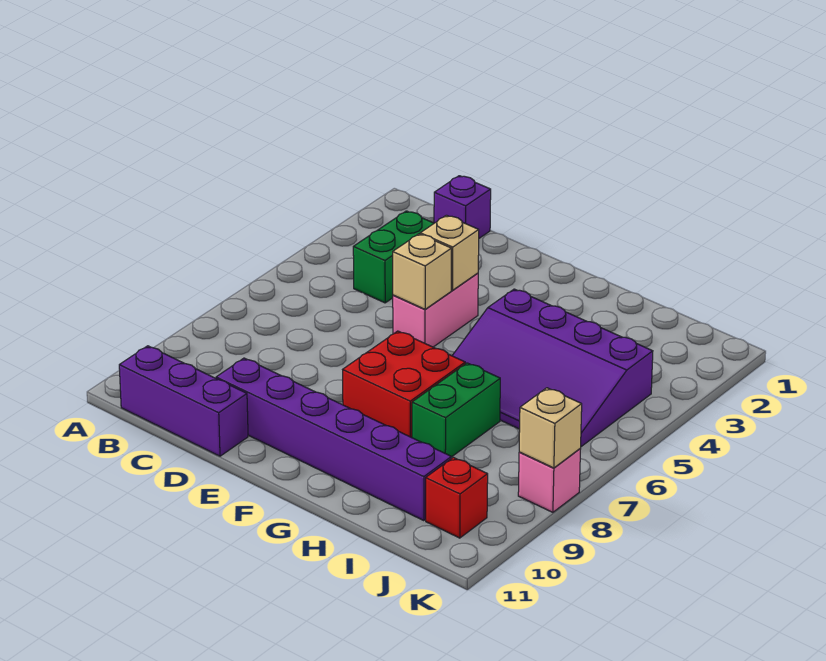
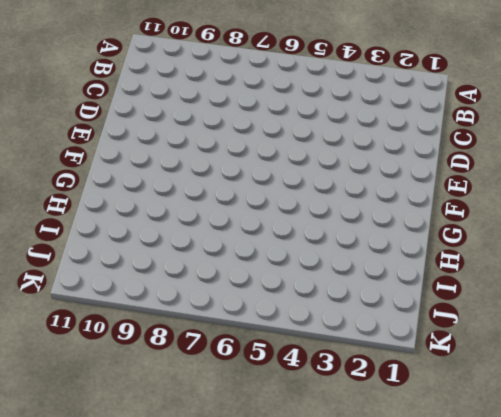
none -> purple brick B11:D11 level 1
none -> purple brick C1 level 1
none -> green brick C3:C4 level 1

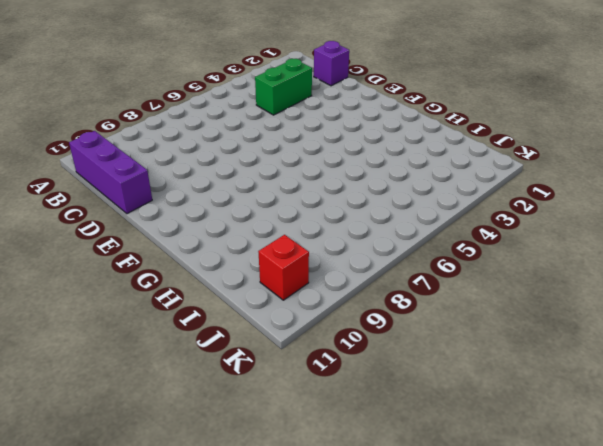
none -> purple brick D10:I10 level 1
none -> pink brick E4:E5 level 1
none -> red brick F7:G8 level 1

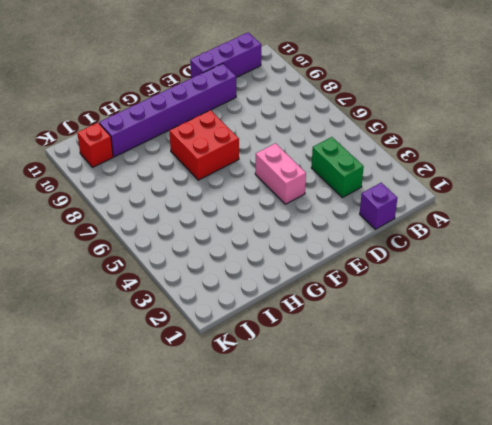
none -> purple slope G4:J6 level 1 top 4
none -> green brick H7:H8 level 1
none -> pink brick K8 level 1

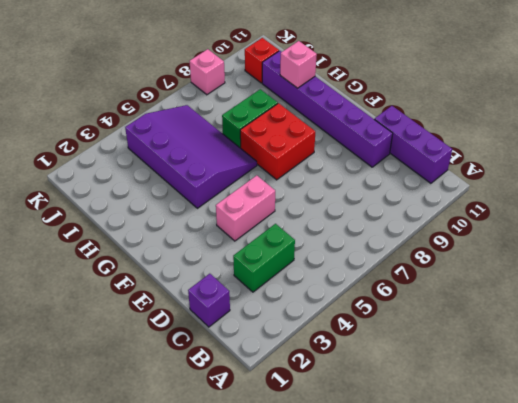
pink brick H10 level 2 -> none
none -> tan brick E4 level 2
none -> tan brick E5 level 2
none -> tan brick K8 level 2

